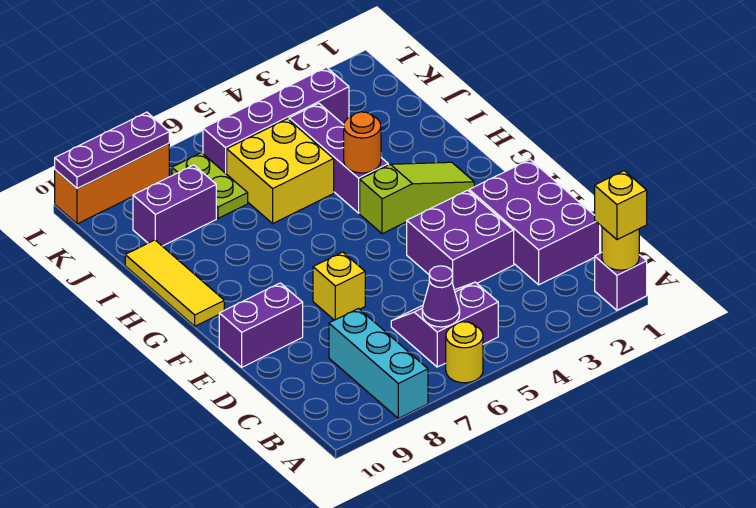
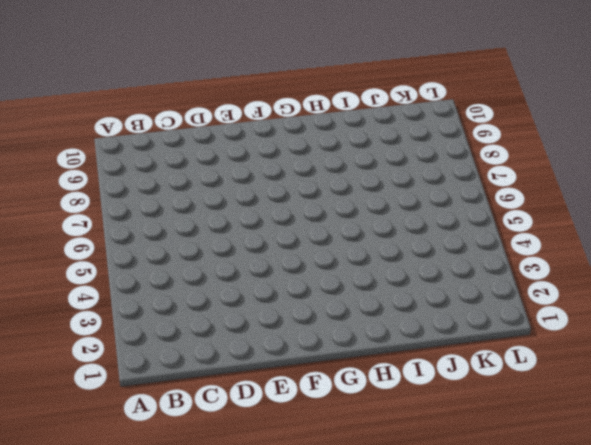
none -> purple brick A1 level 1
none -> yellow round brick A6 level 1
none -> cyan brick A8:C8 level 1

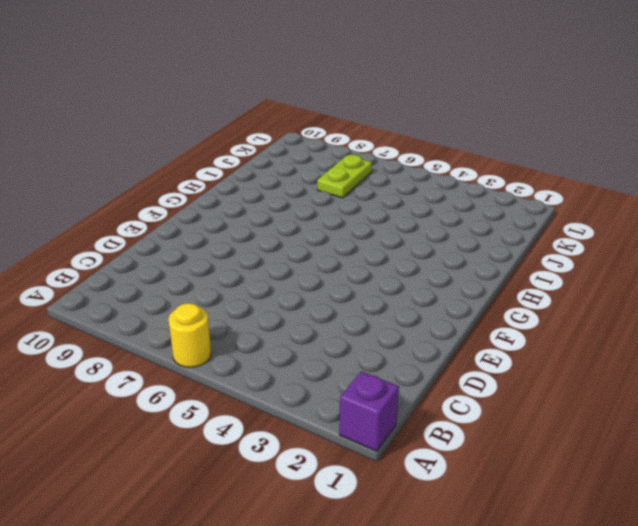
none -> cyan brick A8:C8 level 1
none -> purple slope B5:C6 level 1 top B
none -> purple brick C1:E2 level 1

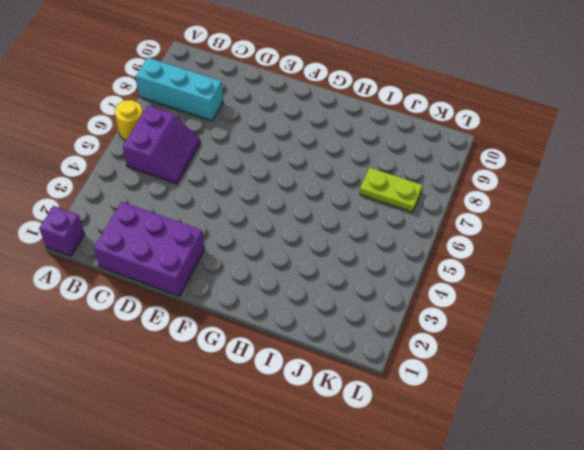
none -> purple brick D3:E4 level 1
none -> yellow brick E7 level 1
none -> purple brick E9:E10 level 1

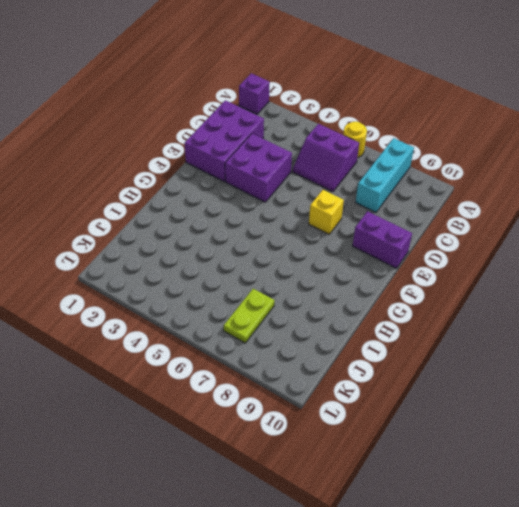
none -> lime slope G2:G4 level 1 top 4
none -> yellow tile G10:I10 level 1
none -> purple brick H4:J4 level 1

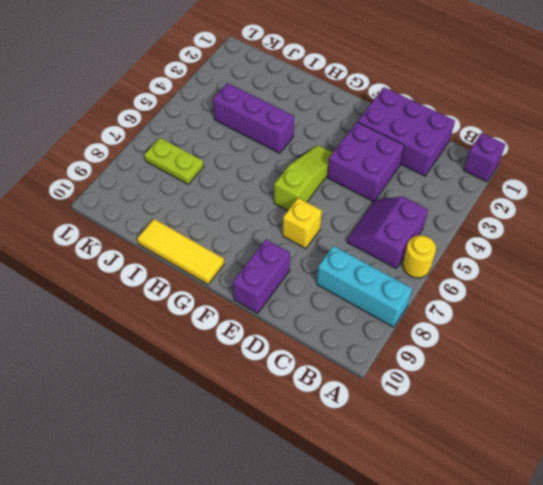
lime slope F4:F6 level 1 top 6 -> lime slope G2:G4 level 1 top 4
none -> yellow brick I5:J6 level 1
none -> purple brick J8:J9 level 1
none -> purple brick K3:K6 level 1

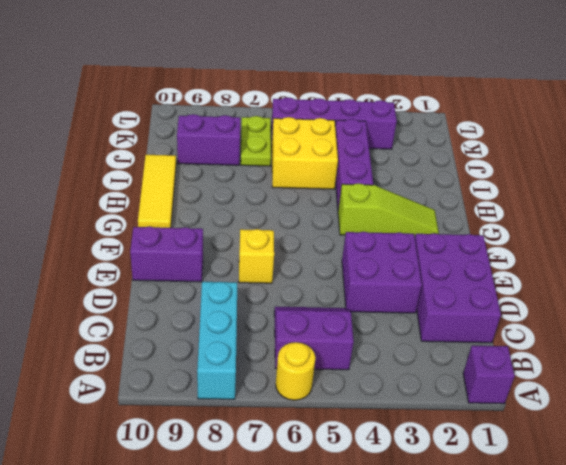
none -> orange brick L8:L10 level 1
none -> yellow round brick A1 level 2
none -> purple cone B6 level 2

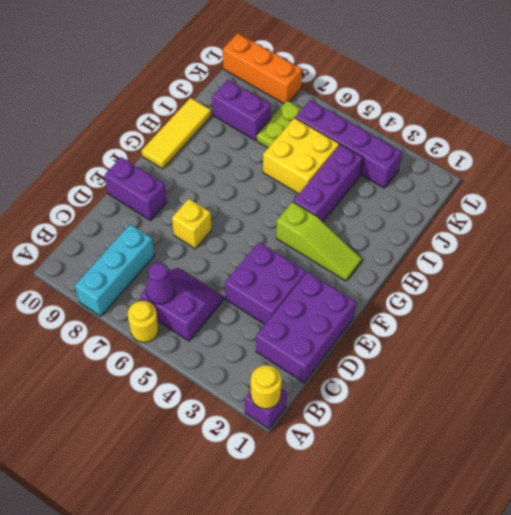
none -> orange round brick H4 level 2
none -> purple plate L8:L10 level 2
none -> yellow brick A1 level 3

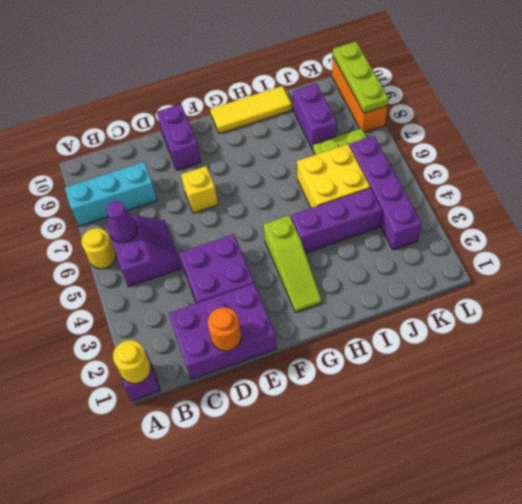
orange round brick D1 level 2 -> orange round brick H4 level 2
lime plate L8:L10 level 2 -> purple plate L8:L10 level 2
none -> yellow brick A1 level 3

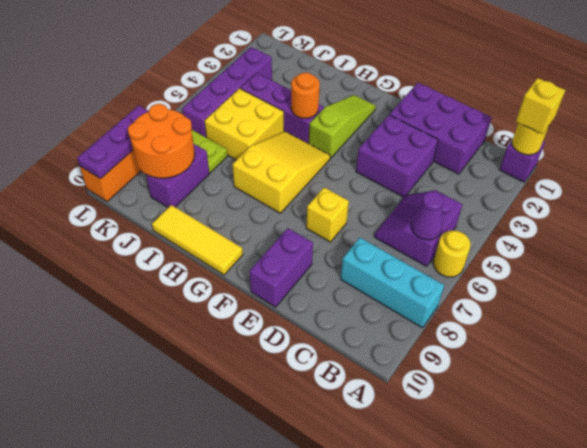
yellow slope G5:H7 level 1 top 7 -> none
orange round brick J8:K9 level 2 -> none

